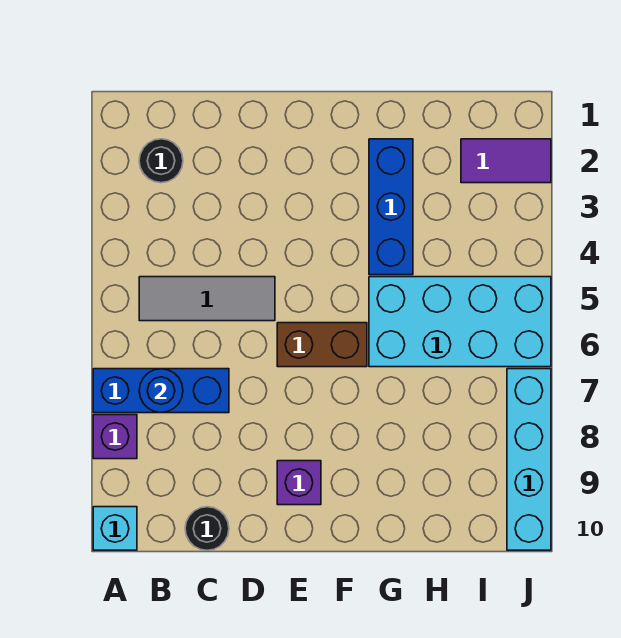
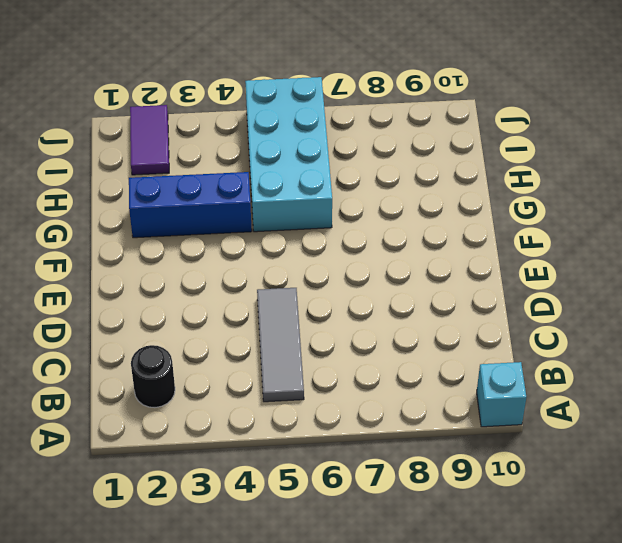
none -> blue brick A7:C7 level 1
none -> purple brick A8 level 1
none -> black round brick C10 level 1

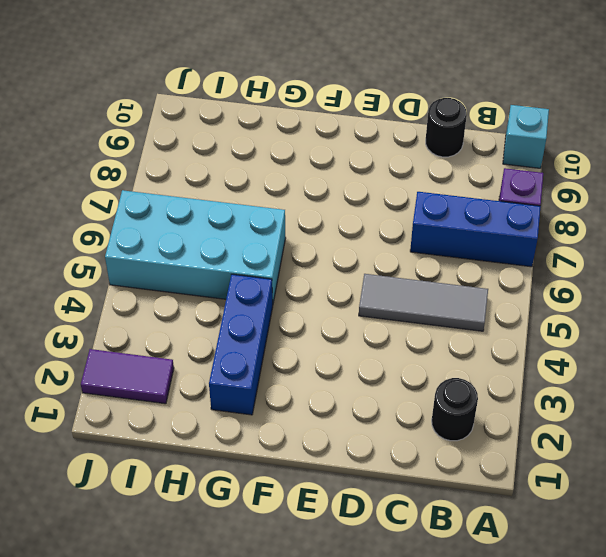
none -> brown brick E6:F6 level 1
none -> purple brick E9 level 1
none -> cyan brick J7:J10 level 1

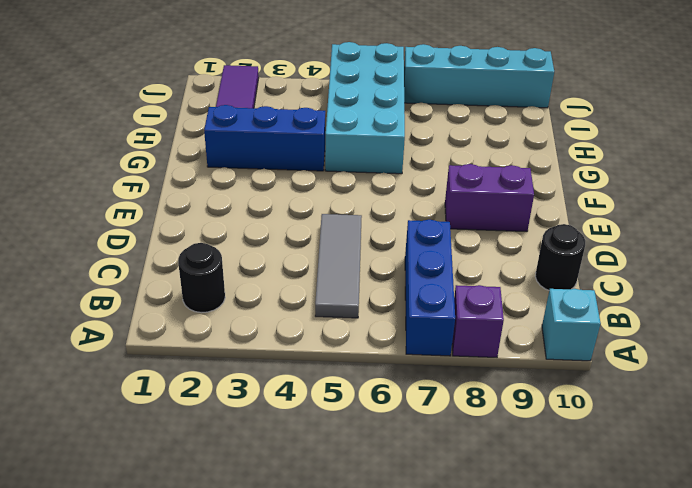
purple brick E8:E9 level 1 -> purple brick E9 level 1
none -> brown brick E6:F6 level 1
none -> blue round brick B7 level 2

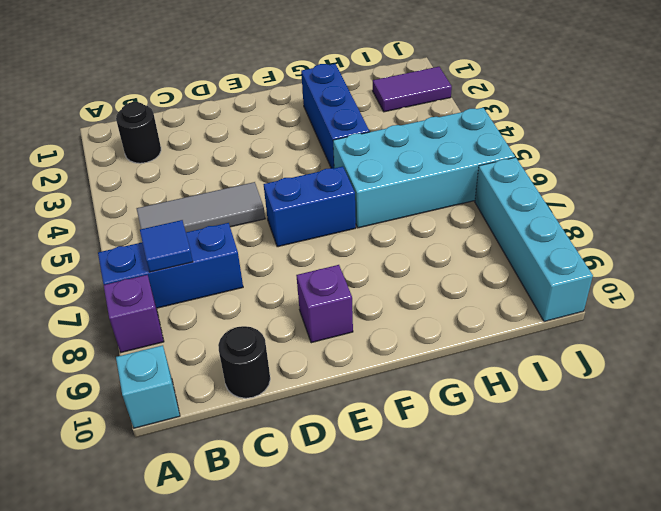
blue tile B7 level 2 -> blue round brick B7 level 2
blue brick E6:F6 level 1 -> brown brick E6:F6 level 1

